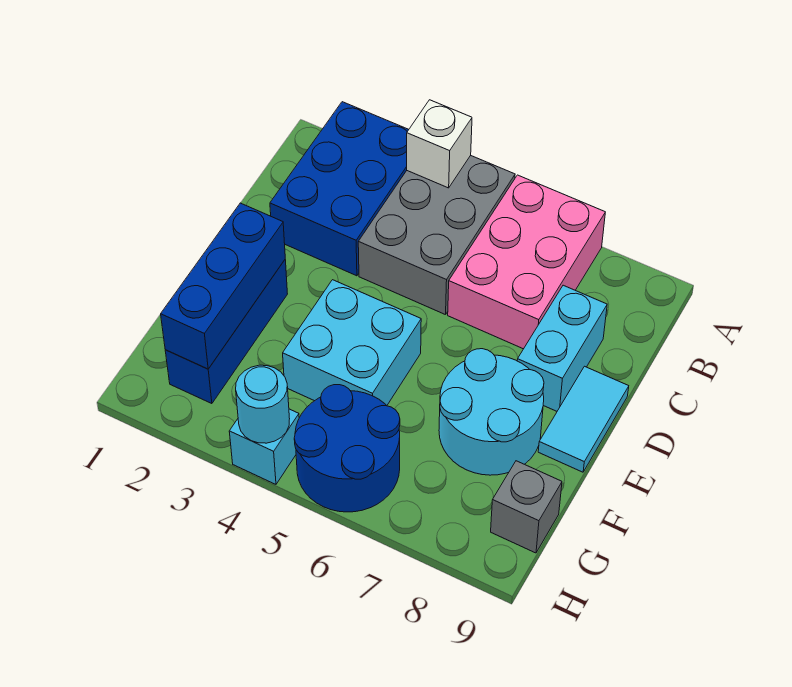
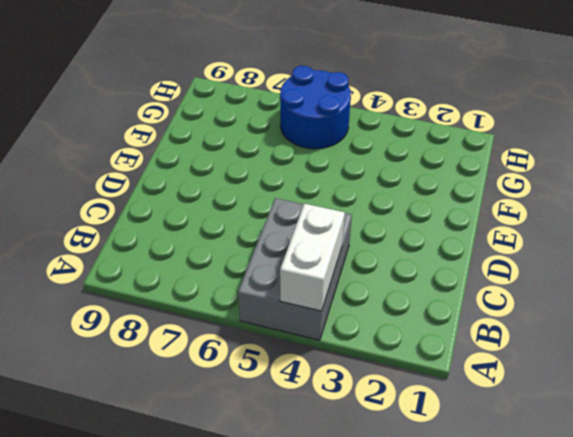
white brick A4:B4 level 2 -> white brick A4 level 2
none -> blue brick A2:C3 level 1
none -> pink brick A6:C7 level 1
none -> cyan brick C8:D8 level 1

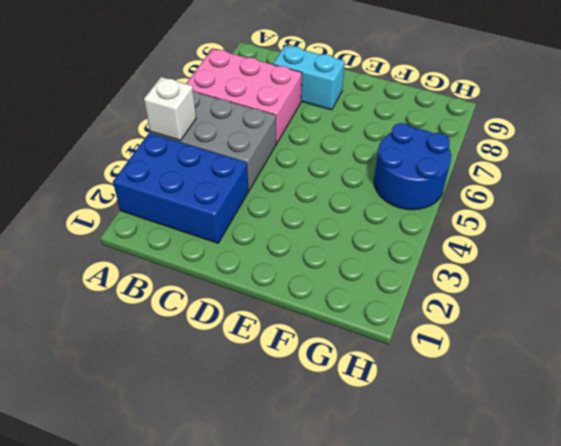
none -> cyan tile D9:E9 level 1
none -> blue brick E2:G2 level 1
none -> cyan brick E4:F5 level 1

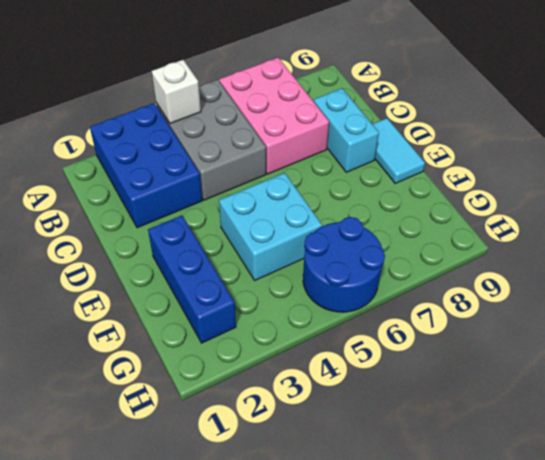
none -> cyan round brick E7:F8 level 1
none -> grey brick G9 level 1
none -> cyan brick H4 level 1

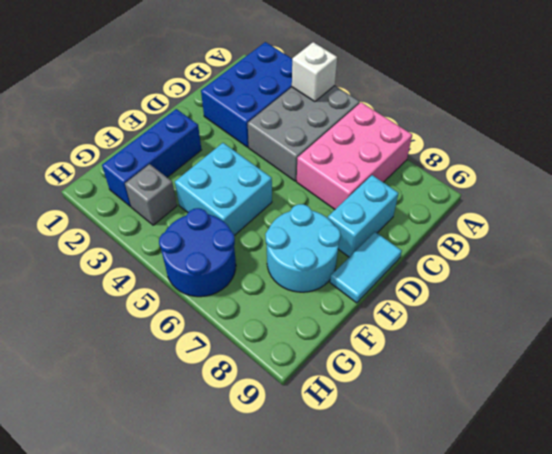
grey brick G3 level 1 -> grey brick G9 level 1
none -> cyan brick H4 level 1
none -> blue brick E2:G2 level 2
none -> cyan round brick H4 level 2

